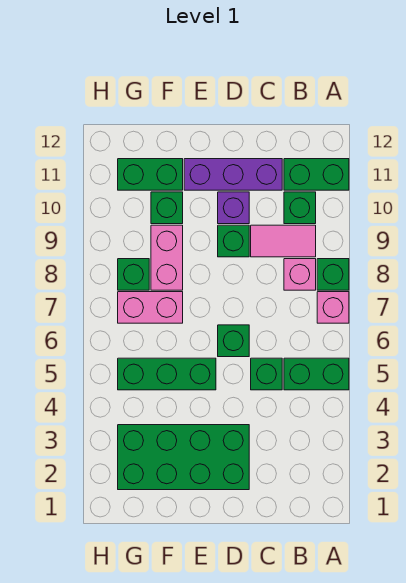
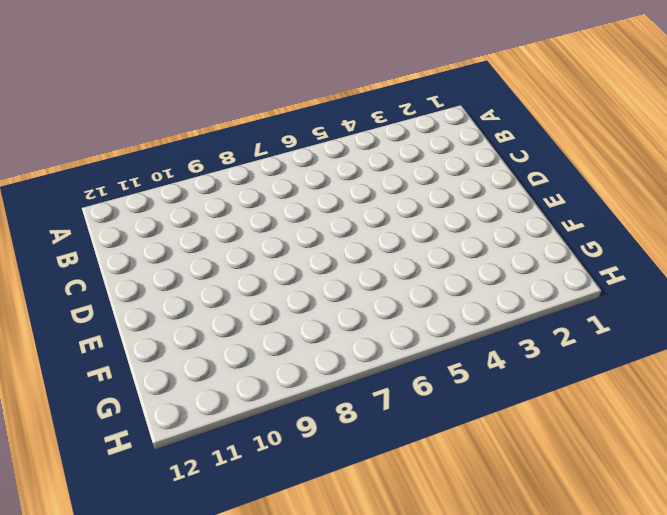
none -> green brick A5:B5 level 1
none -> pink brick A7 level 1
none -> green brick A8 level 1

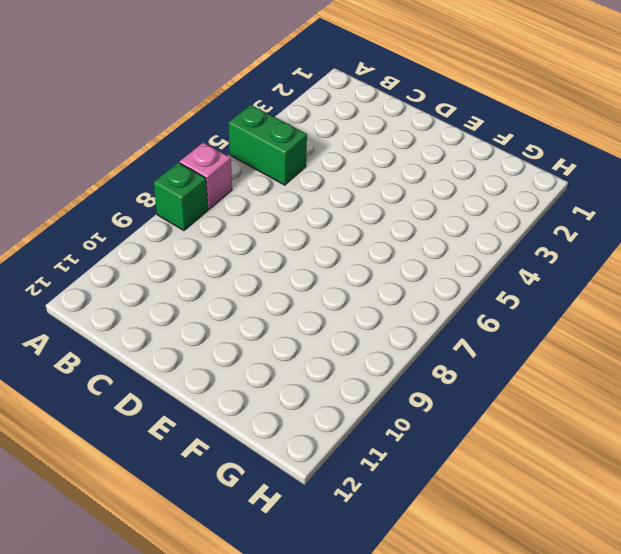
none -> green brick A11:B11 level 1
none -> pink brick B8 level 1
none -> pink tile B9:C9 level 1

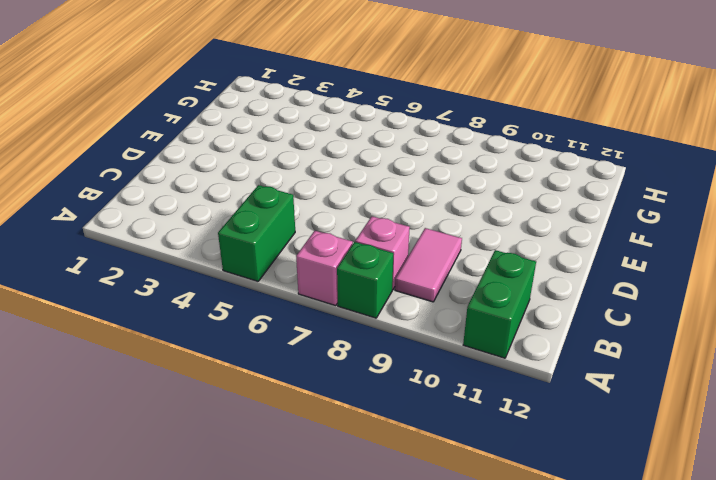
none -> green brick B10 level 1
none -> green brick C5 level 1
none -> purple brick C11:E11 level 1

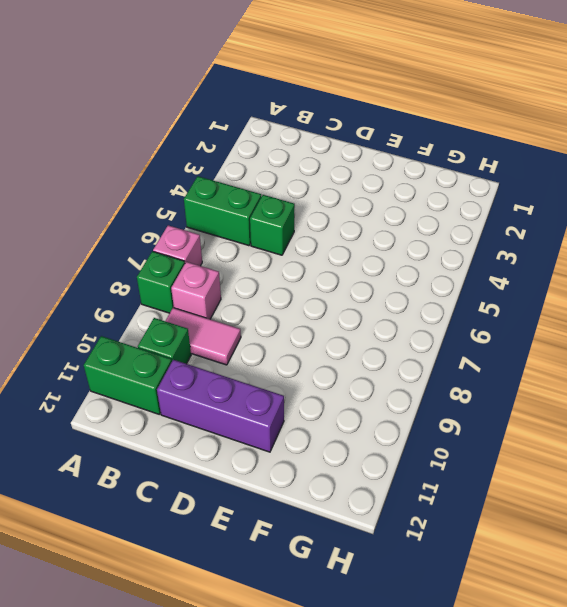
none -> green brick D2:G3 level 1
none -> green brick D6 level 1
none -> green brick D9 level 1

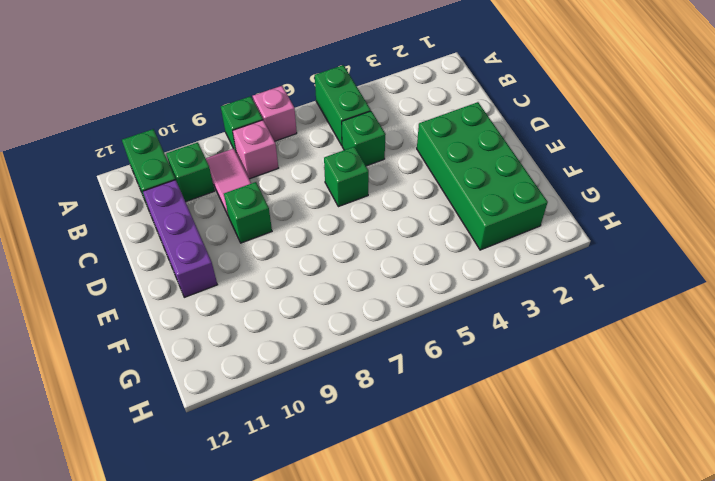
none -> purple brick D10 level 1
none -> green brick E5:G5 level 1
none -> pink brick F7:G7 level 1

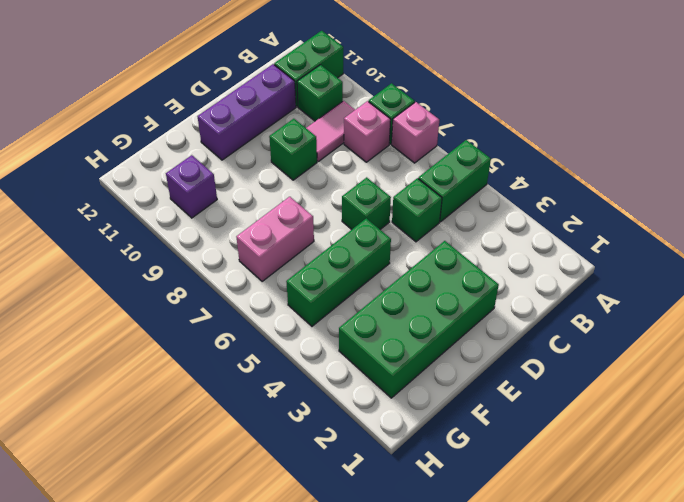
purple brick G10 level 1 -> purple brick D10 level 1
none -> pink brick F8:F9 level 1
none -> green brick F10 level 1
none -> green brick F11:G11 level 1

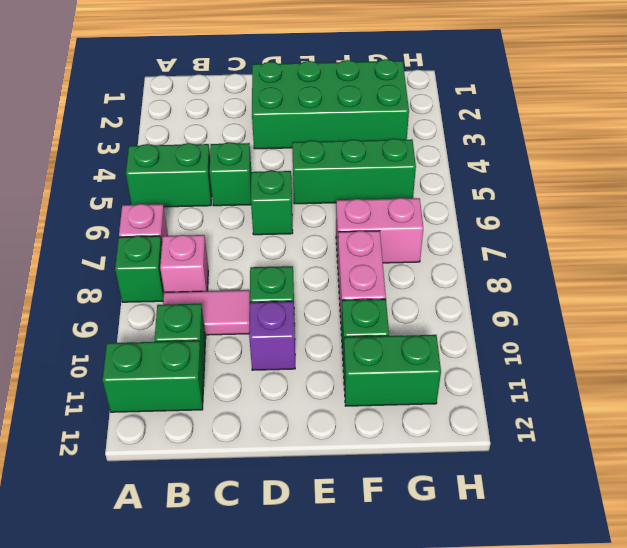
none -> purple brick C11:E11 level 1
none -> green brick G8 level 1

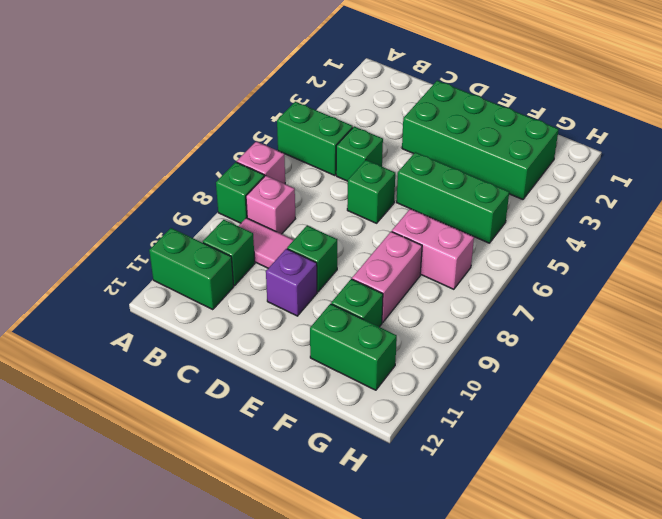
none -> purple brick C11:E11 level 1
none -> green brick G8 level 1

